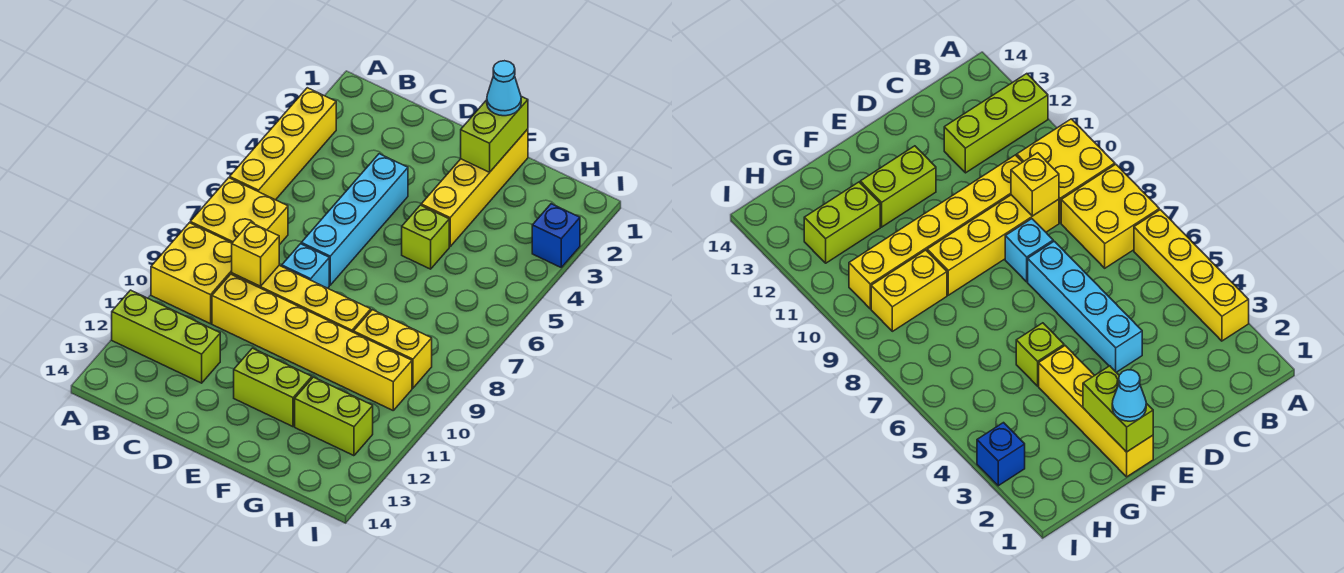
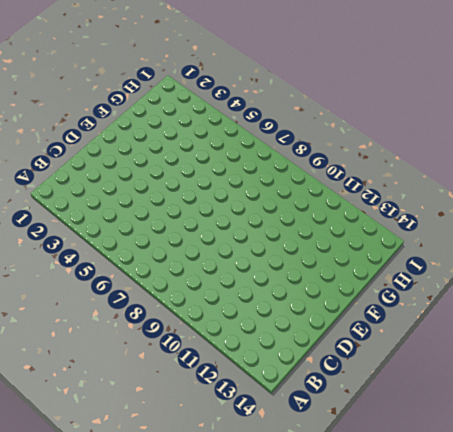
none -> yellow brick A3:A6 level 1
none -> yellow brick A7:B8 level 1
none -> yellow brick A9:B10 level 1

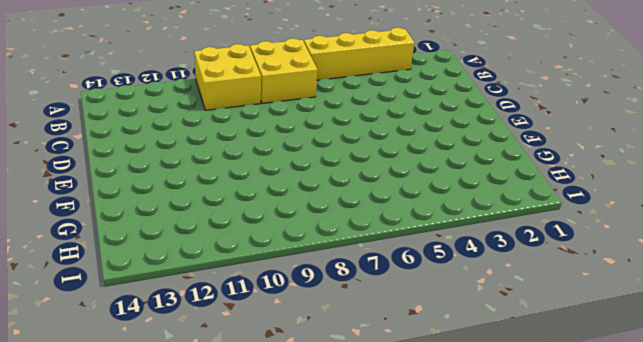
none -> lime brick A12:C12 level 1
none -> yellow brick C9:F9 level 1
none -> yellow brick C10:H10 level 1

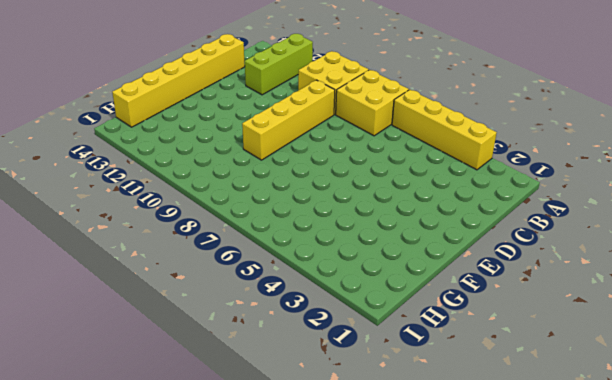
yellow brick C14:H14 level 1 -> yellow brick C10:H10 level 1
none -> cyan brick D4:D7 level 1
none -> cyan brick D8 level 1
none -> lime brick E12:F12 level 1

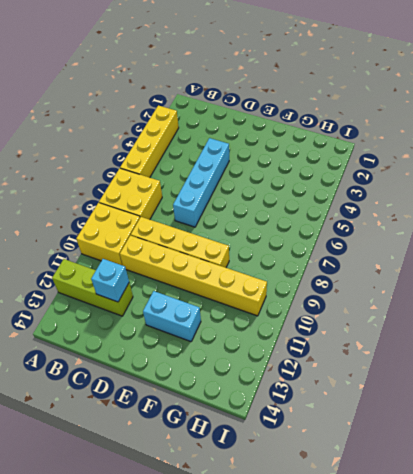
cyan brick C12 level 2 -> cyan brick D8 level 1
cyan brick E12:F12 level 1 -> lime brick E12:F12 level 1
none -> yellow brick F1:F4 level 1
none -> lime brick F5 level 1
none -> yellow brick G9:H9 level 1

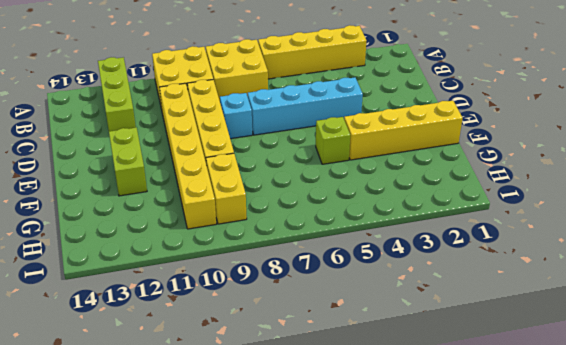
none -> lime brick G12:H12 level 1
none -> blue brick I3 level 1
none -> yellow brick C9 level 2

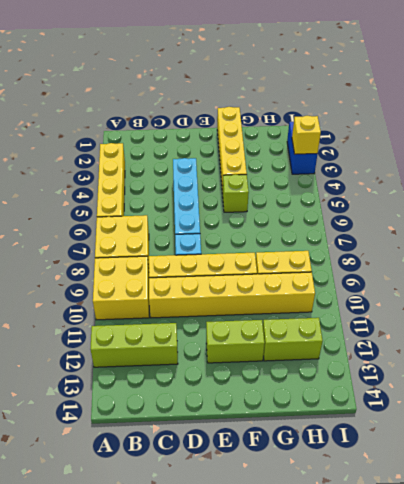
blue brick I2:I3 level 1 -> blue brick I3 level 1
yellow brick I3 level 2 -> yellow brick C9 level 2
none -> lime brick F1:F2 level 2
none -> cyan cone F1 level 3

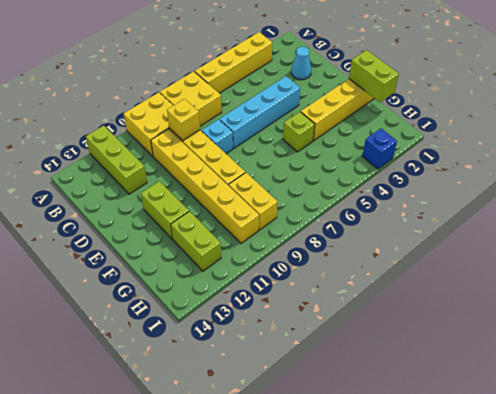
cyan cone C2 level 1 -> cyan cone F1 level 3
lime brick F1:G1 level 2 -> lime brick F1:F2 level 2

